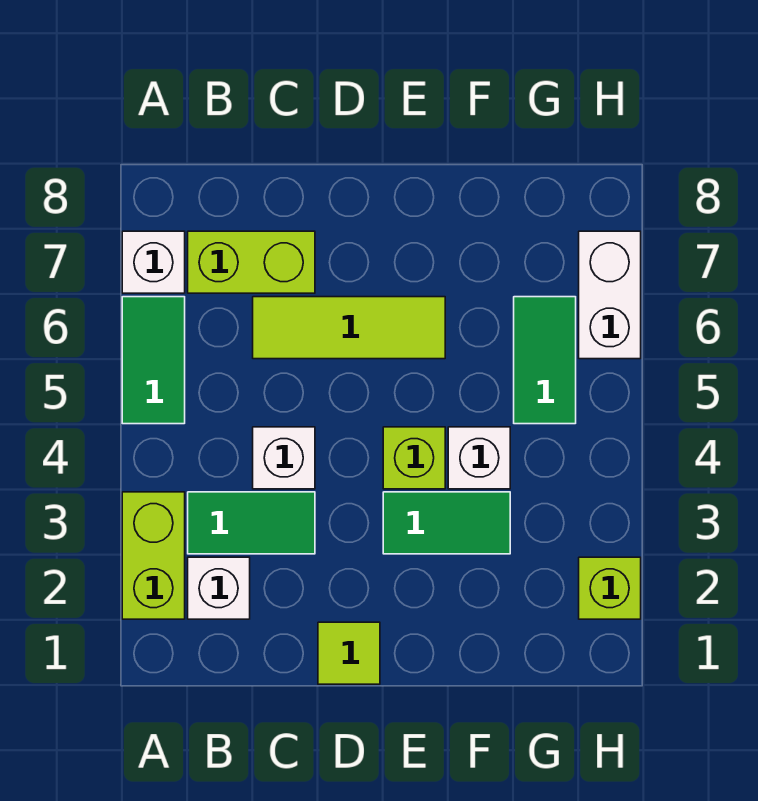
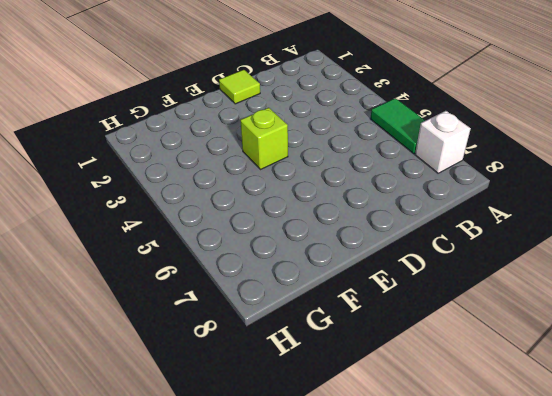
none -> lime brick A2:A3 level 1
none -> white brick B2 level 1
none -> green tile B3:C3 level 1

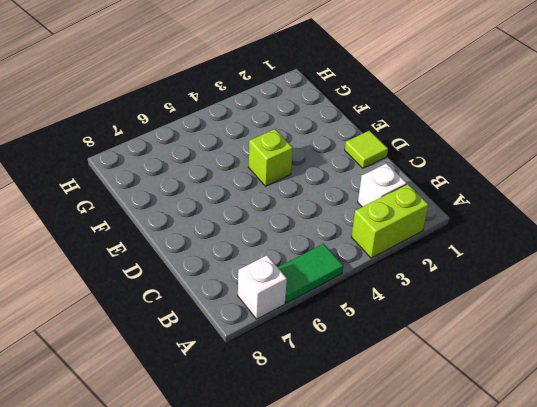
none -> green tile B3:C3 level 1
none -> lime brick B7:C7 level 1
none -> white brick C4 level 1

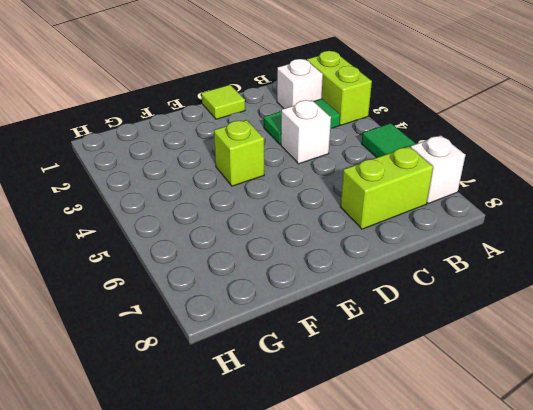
none -> lime tile C6:E6 level 1
none -> green tile E3:F3 level 1
none -> white brick F4 level 1

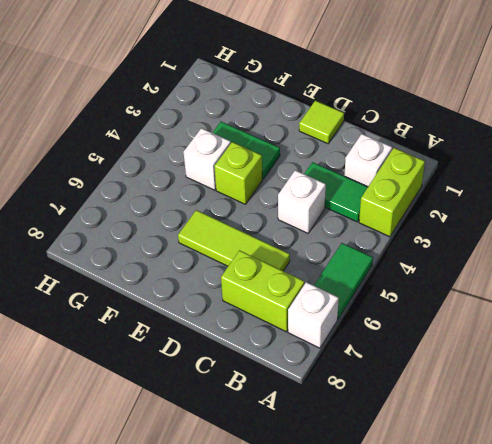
none -> green tile G5:G6 level 1
none -> lime brick H2 level 1
none -> white brick H6:H7 level 1

